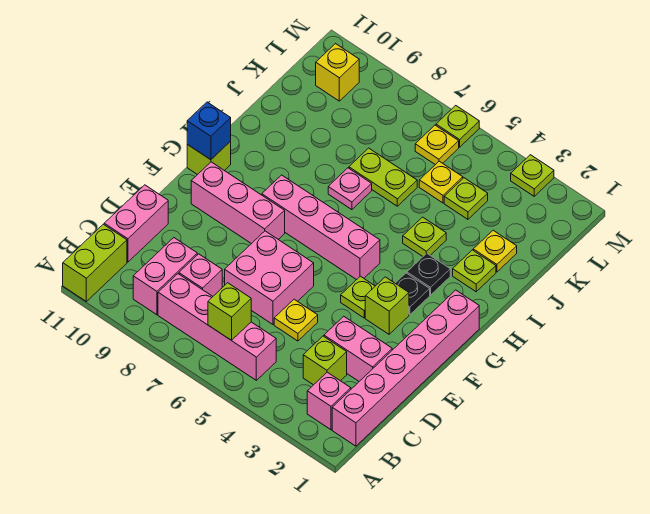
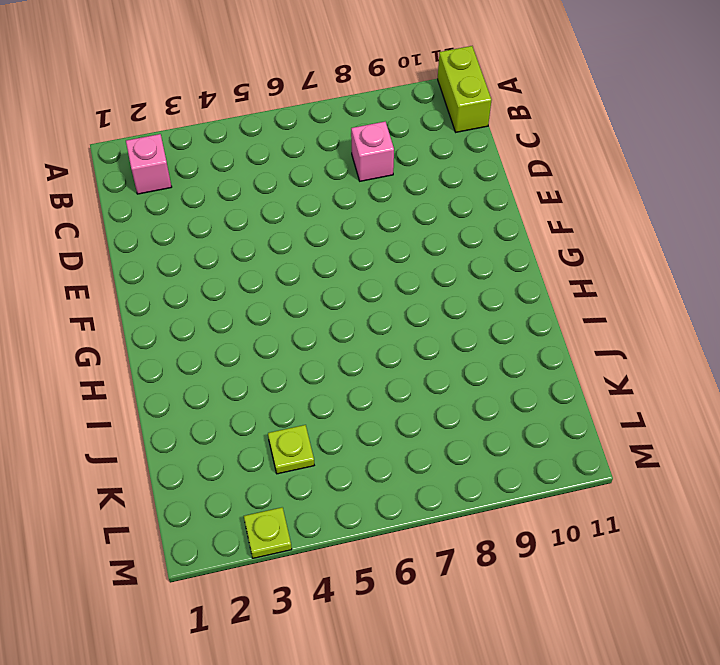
none -> pink brick B1:G1 level 1
none -> pink brick B5:B8 level 1
none -> pink brick B9:C9 level 1
none -> lime brick C3 level 1

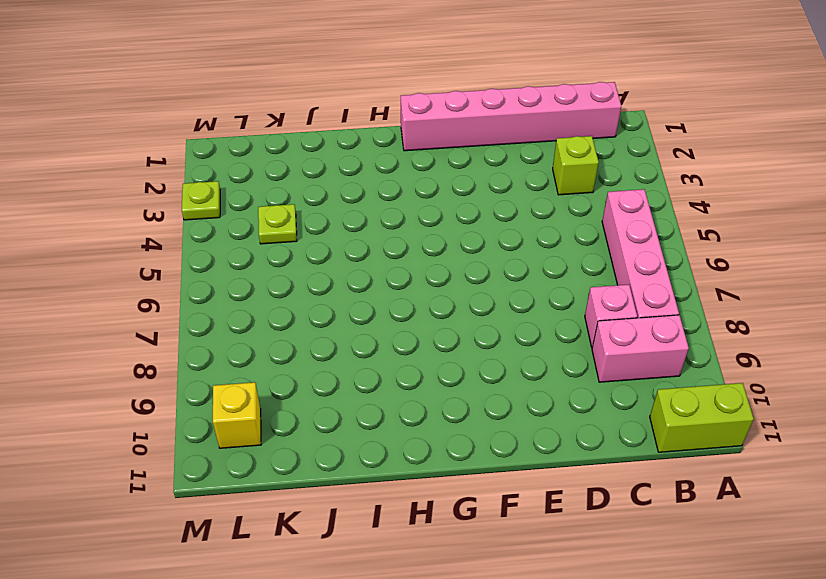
none -> pink brick B2 level 1
none -> pink brick C11:D11 level 1
none -> pink brick D2:D3 level 1
none -> yellow plate D5 level 1

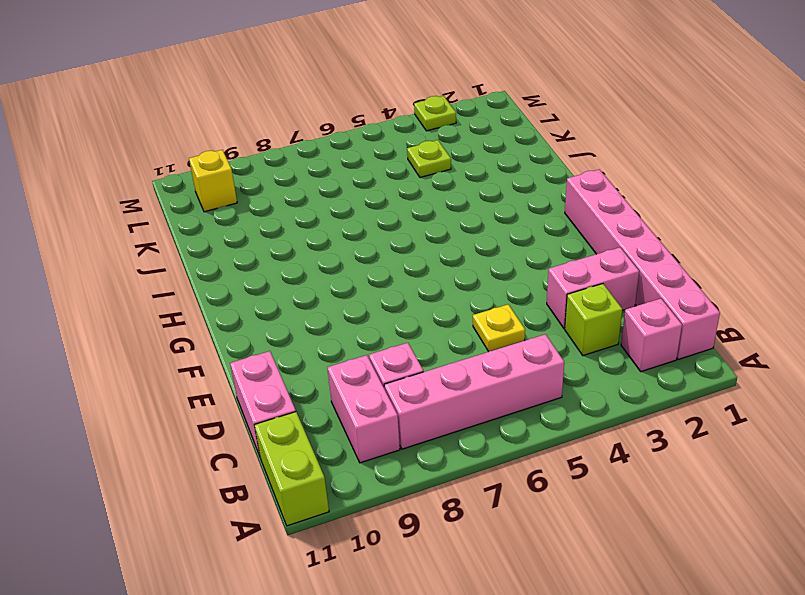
none -> pink brick D6:E7 level 1
none -> lime brick F3 level 1
none -> lime plate F4 level 1
none -> pink brick F8:F10 level 1

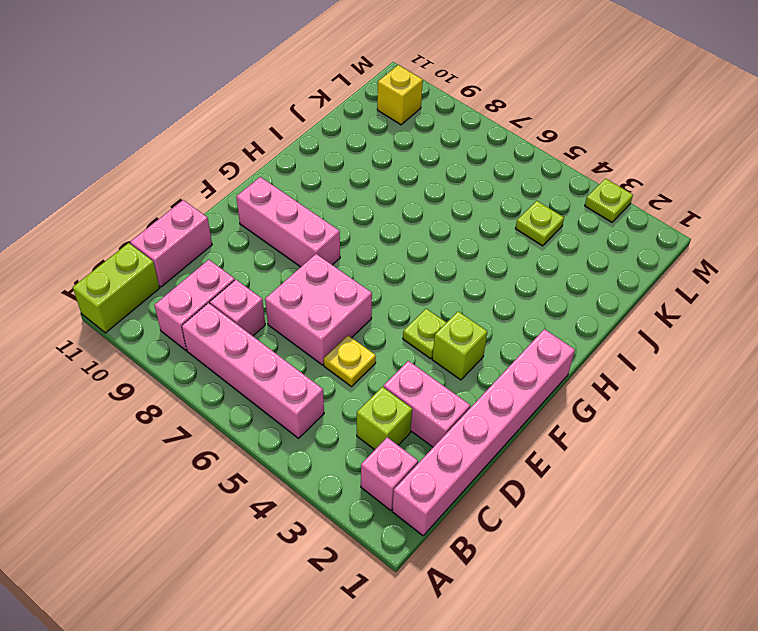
none -> black plate G3 level 1
none -> pink brick G5:G8 level 1
none -> lime brick G11 level 1
none -> black plate H3 level 1

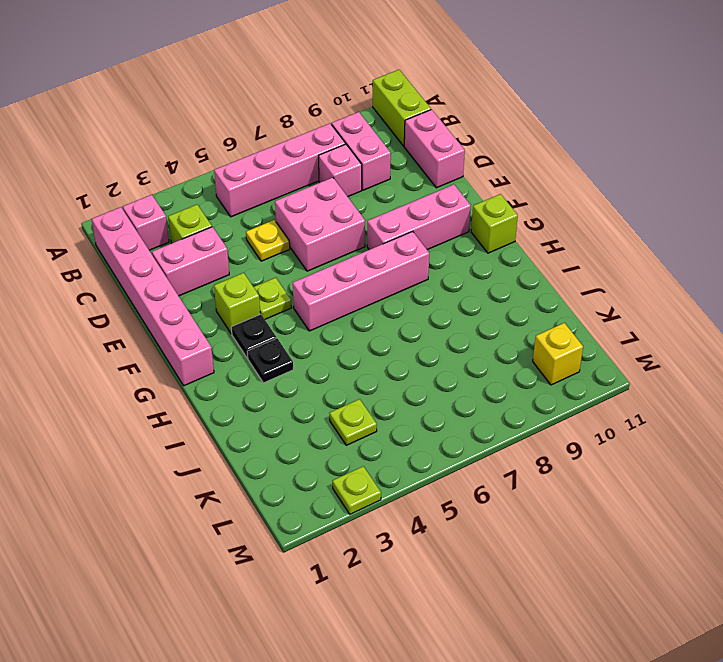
none -> lime plate I2 level 1
none -> lime plate I4 level 1
none -> pink plate I7 level 1
none -> yellow plate J2 level 1

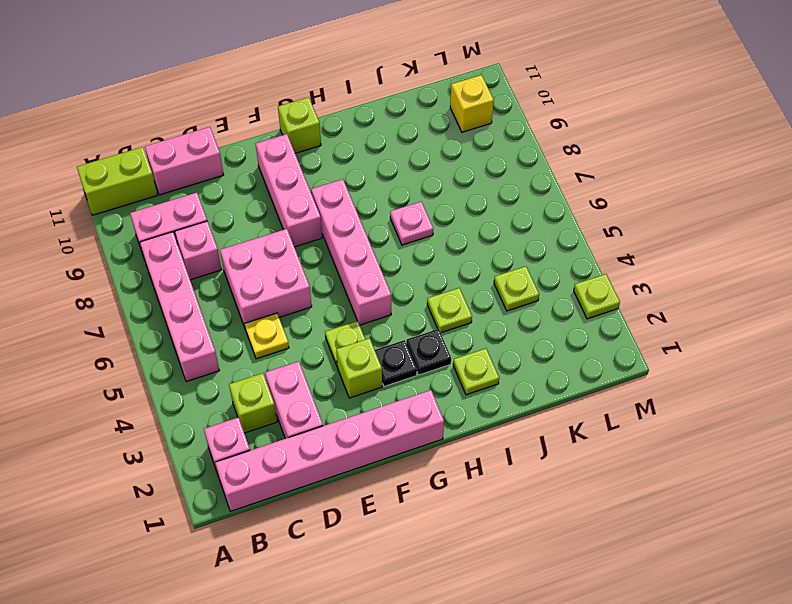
none -> yellow plate J2 level 1
none -> lime plate J6:J7 level 1
none -> yellow plate K5 level 1
none -> yellow plate L6 level 1

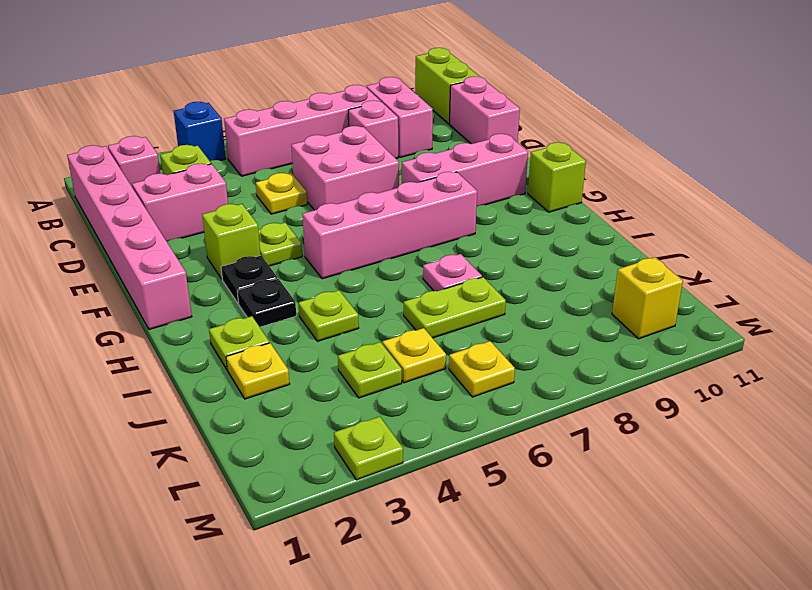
blue brick A4 level 1 -> blue brick G11 level 2
none -> lime plate M6 level 1
none -> lime brick B6 level 2

